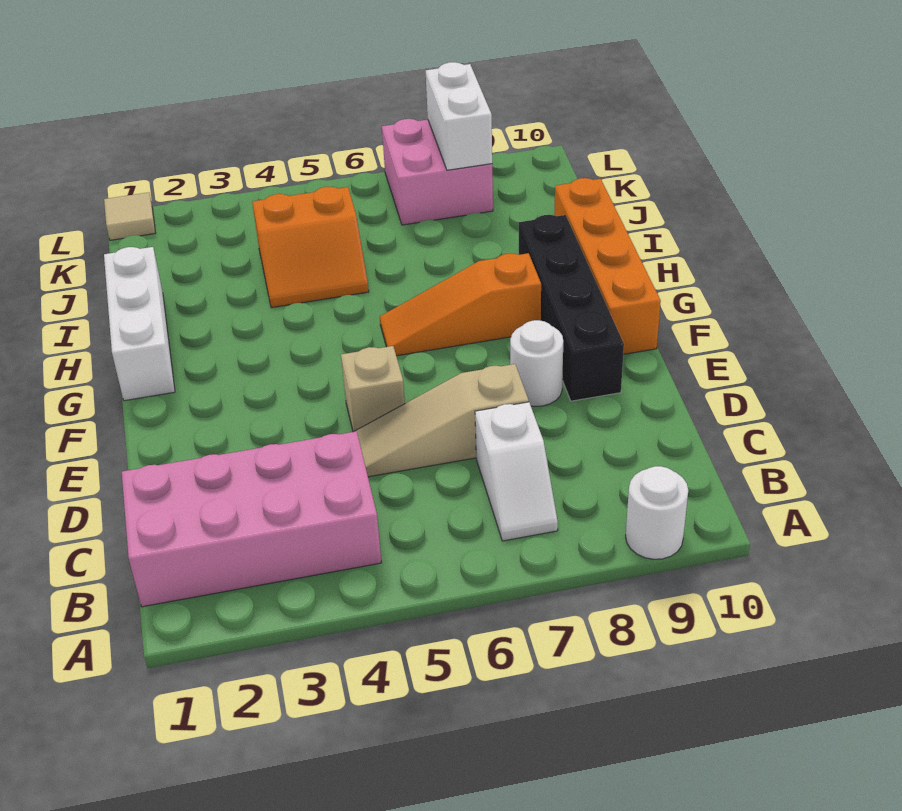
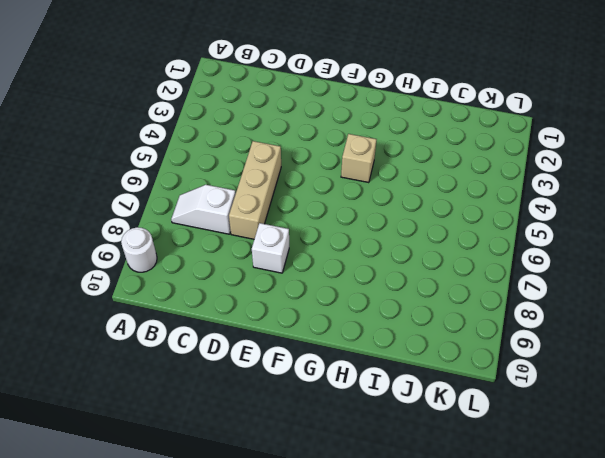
tan brick D5:D7 level 1 -> tan slope D5:D7 level 1 top 7
white brick E8 level 1 -> white round brick E8 level 1
tan brick G4 level 1 -> tan brick E5 level 1
none -> pink brick B1:C4 level 1
none -> black brick E9:H9 level 1
none -> orange brick F10:I10 level 1

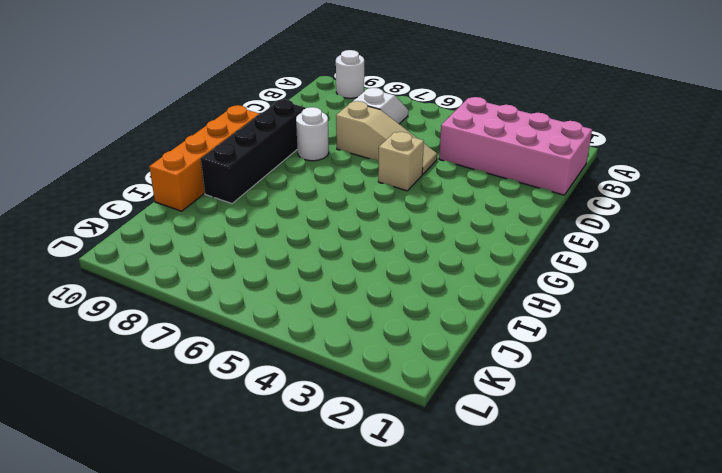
none -> white brick G1:I1 level 1
none -> orange slope G6:G8 level 1 top 8
none -> orange slope I4:J5 level 1 top J

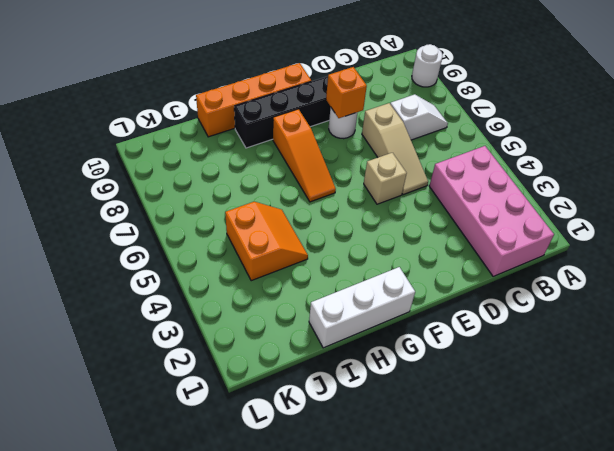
orange brick E8 level 2 -> none
none -> pink brick K7:L8 level 1
none -> tan tile L1 level 1
none -> white brick K8:L8 level 2

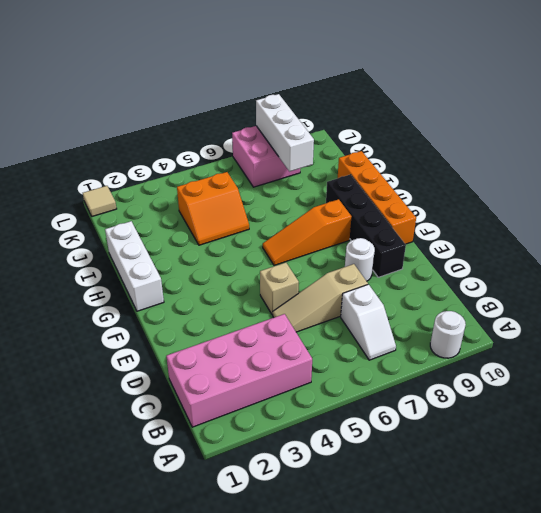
white brick J8:L8 level 2 -> white brick K8:L8 level 2

